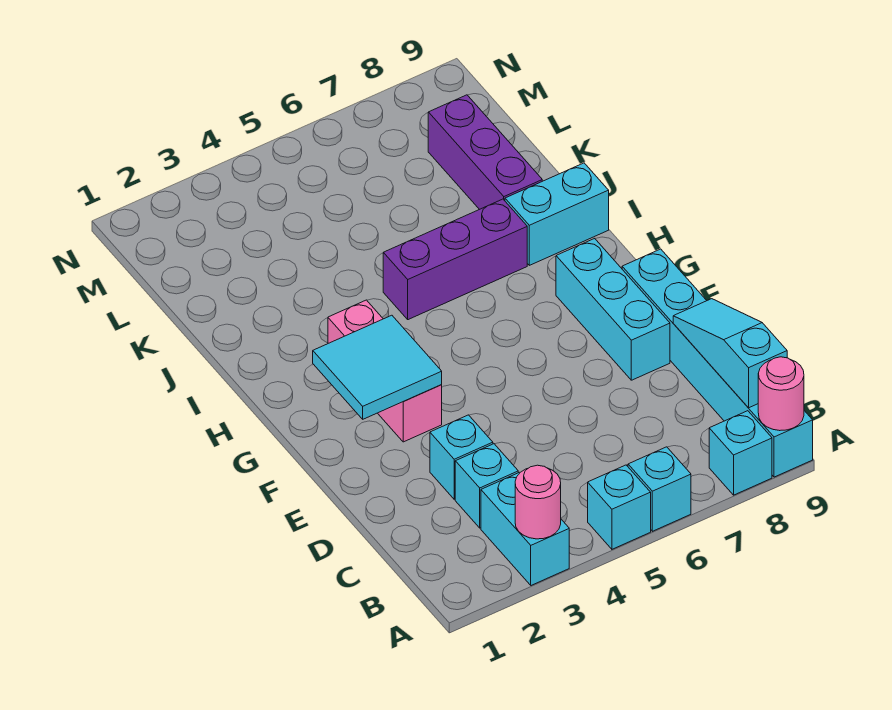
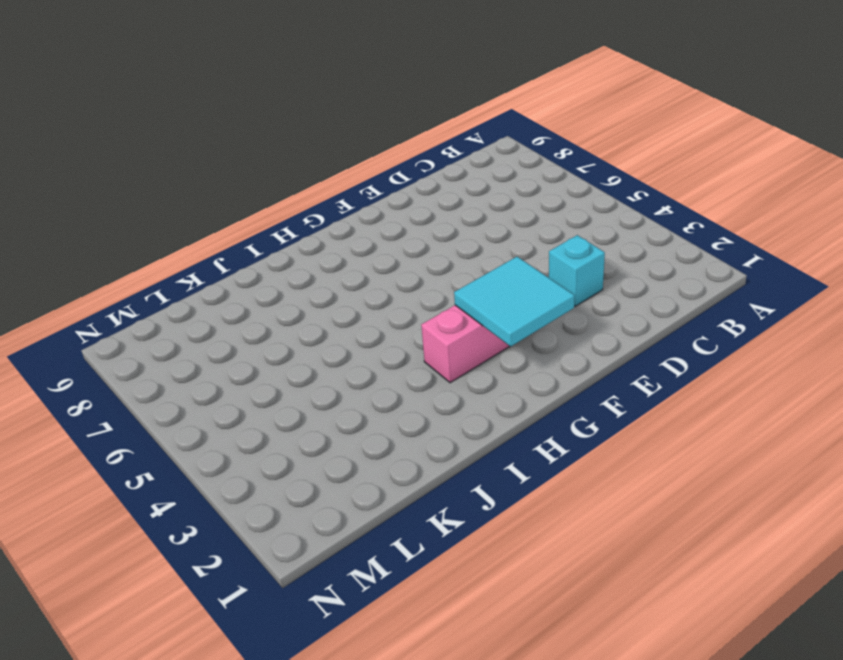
none -> cyan brick A3:B3 level 1
none -> cyan brick A5 level 1
none -> cyan brick A6 level 1

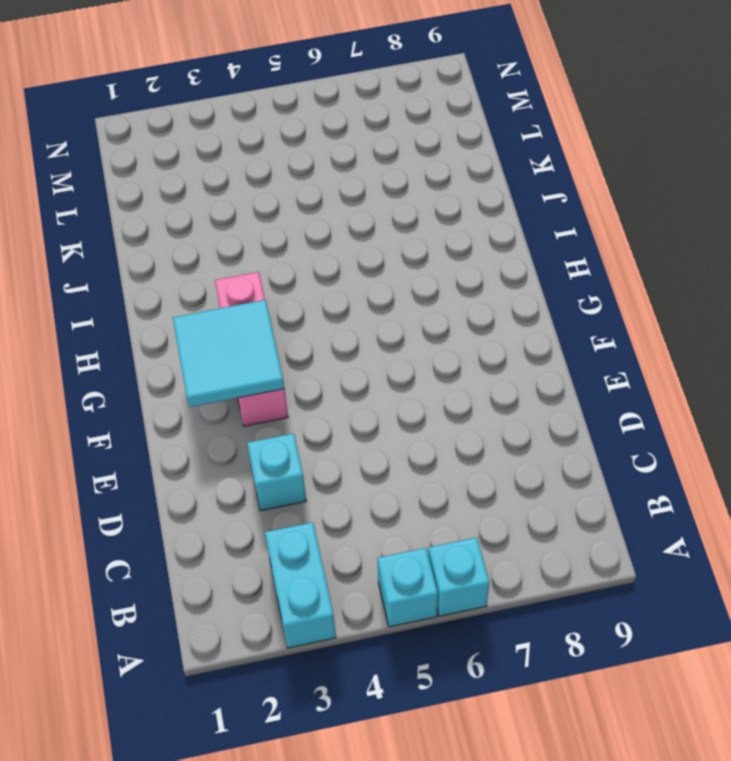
none -> cyan brick A8 level 1
none -> cyan brick A9:F9 level 1
none -> cyan brick C3 level 1

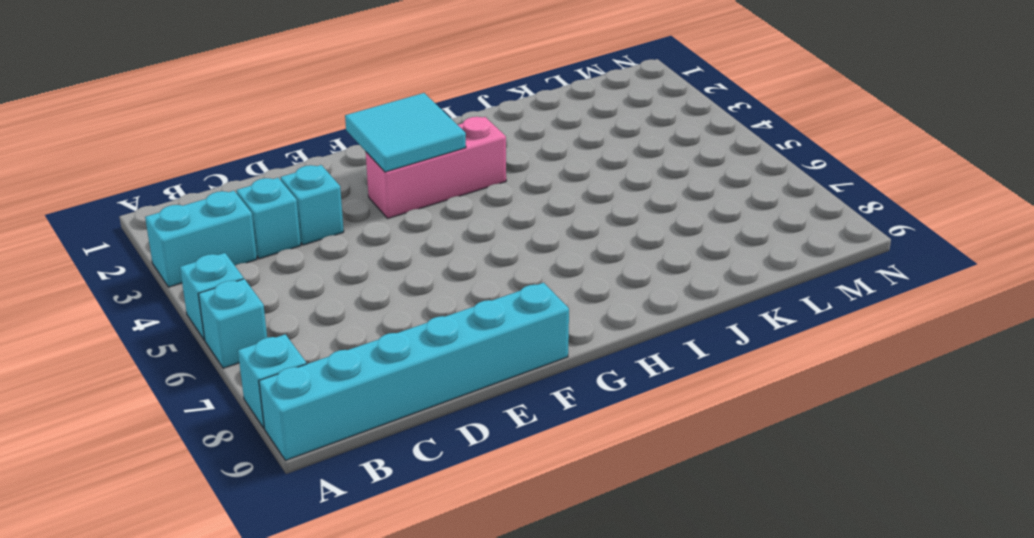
none -> cyan brick E8:G8 level 1
none -> purple brick I5:I7 level 1
none -> cyan brick I8:I9 level 1

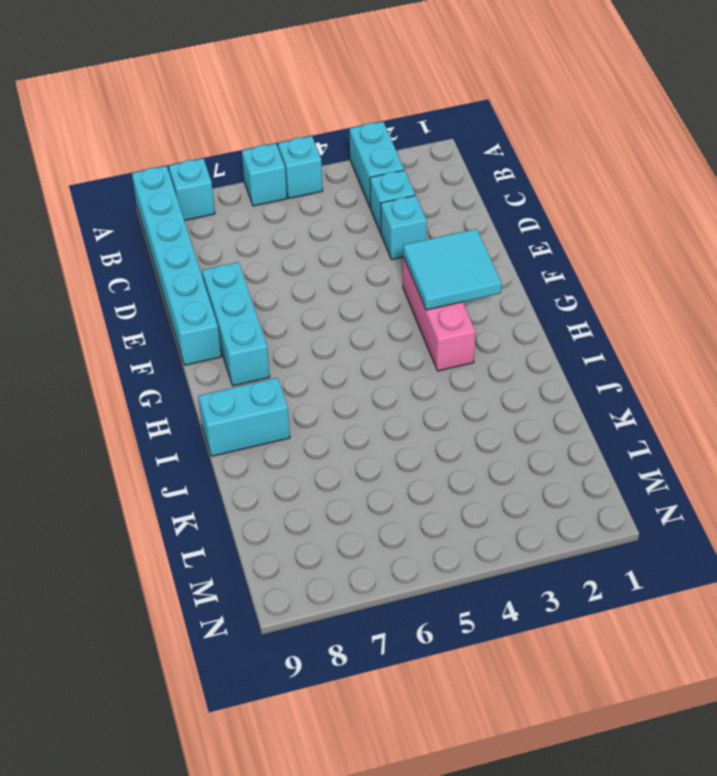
none -> purple brick I5:I7 level 1
none -> purple brick J8:L8 level 1
none -> pink round brick A3 level 2

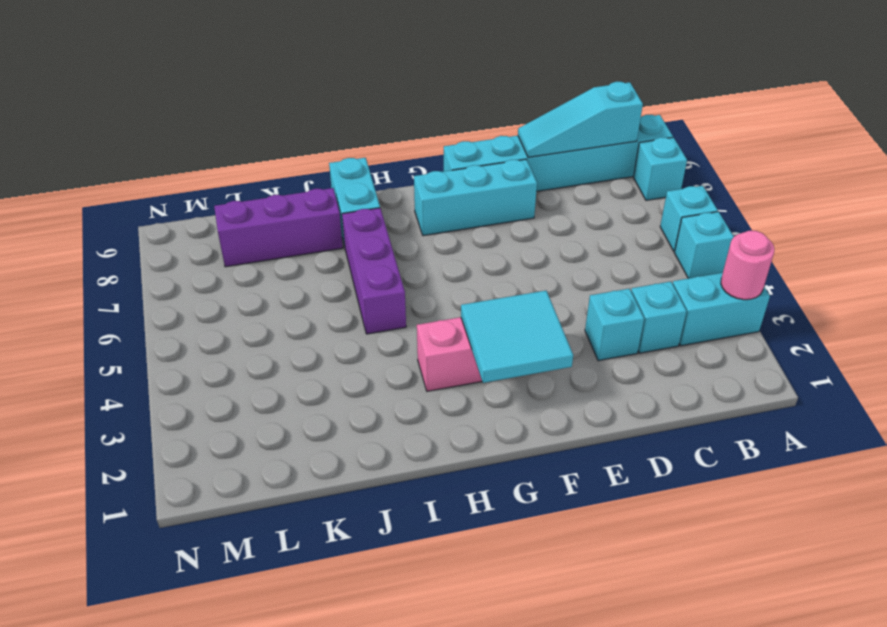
none -> pink round brick A9 level 2

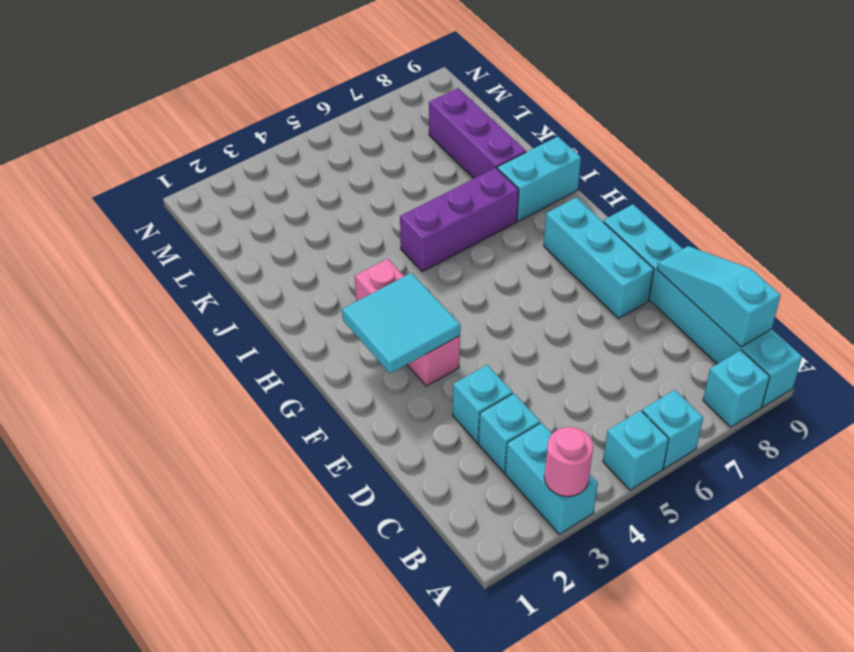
none -> pink round brick A9 level 2

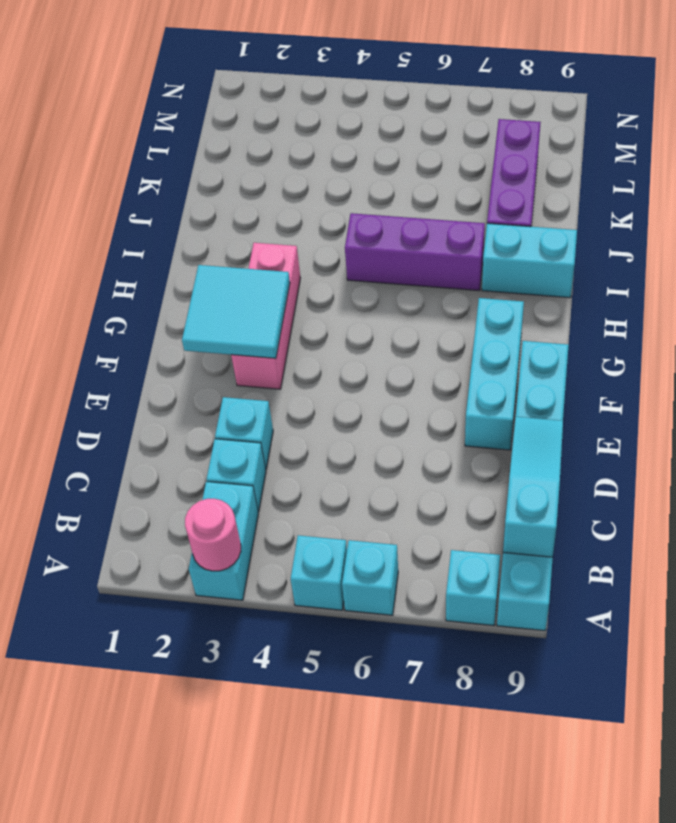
none -> pink round brick A9 level 2

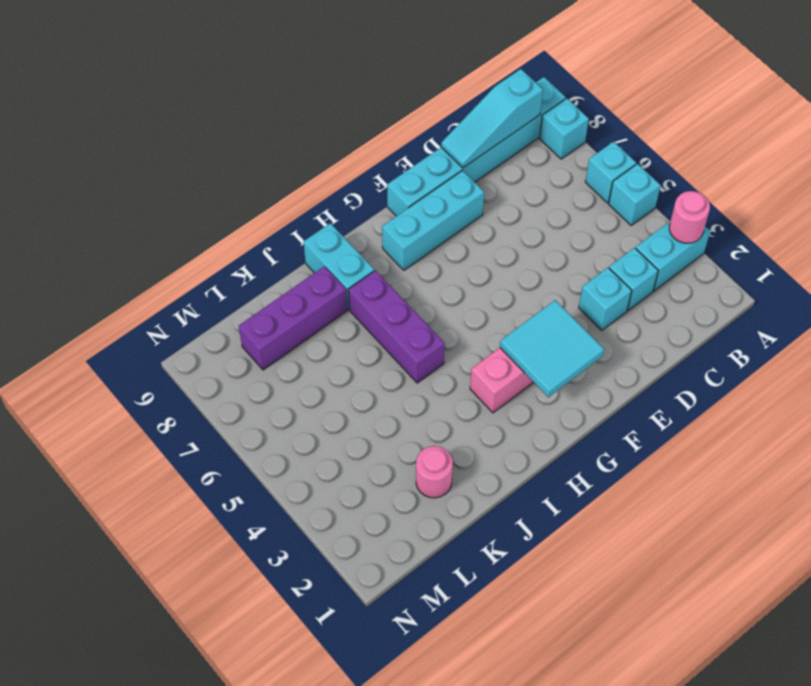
pink round brick K2 level 1 -> pink round brick A9 level 2

